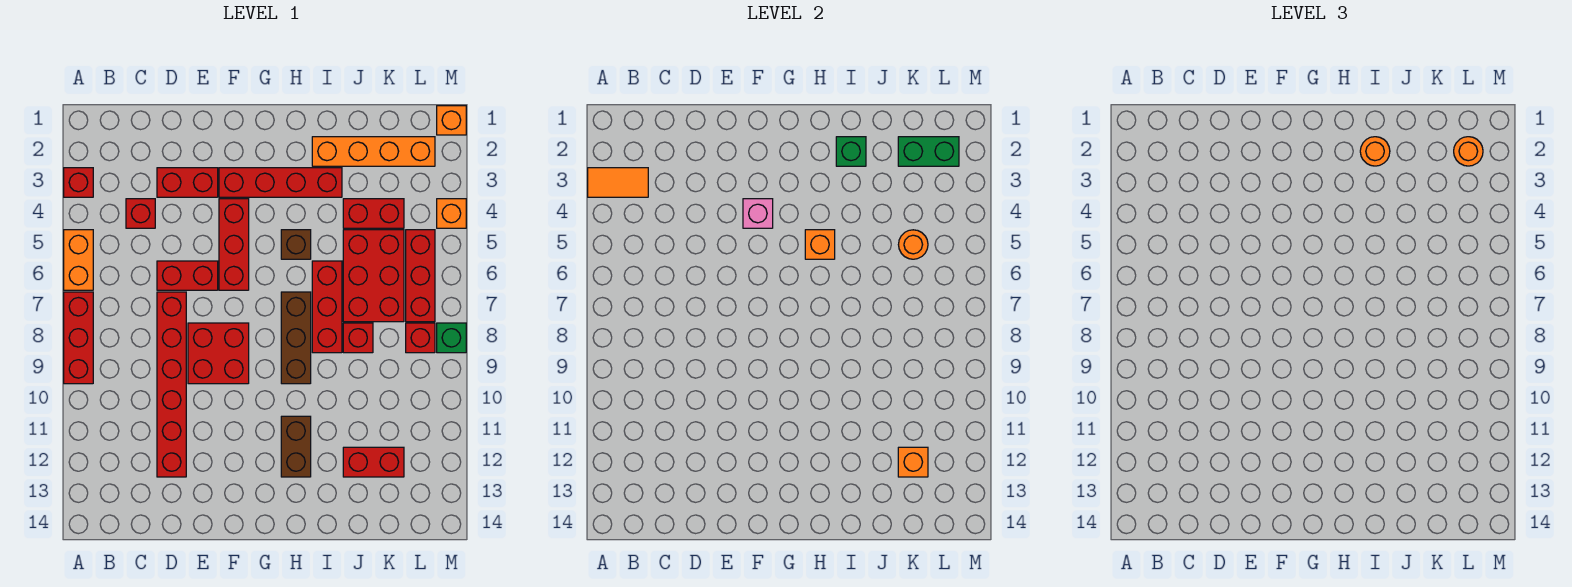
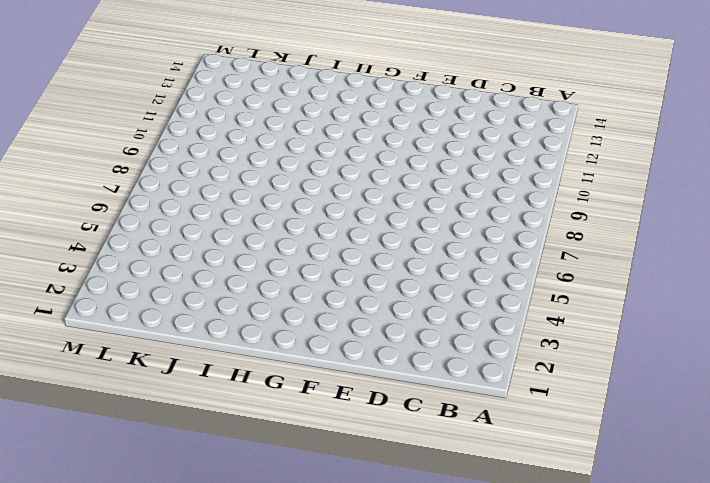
none -> red brick A3 level 1
none -> orange brick A5:A6 level 1
none -> red brick A7:A9 level 1
none -> red brick C4 level 1

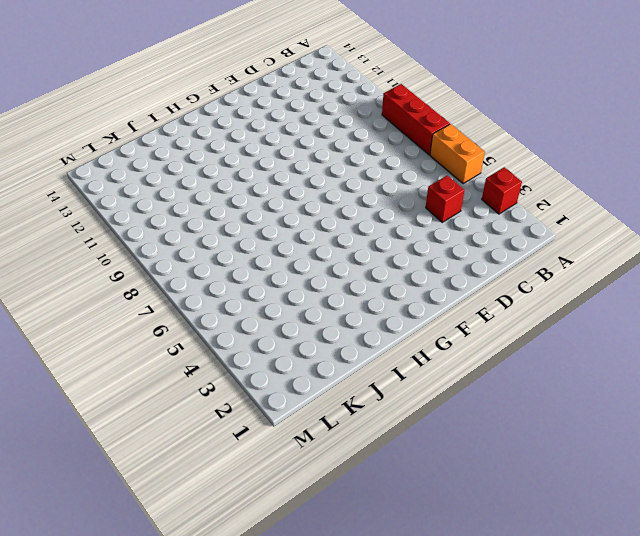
none -> red brick D3:E3 level 1
none -> red brick D6:E6 level 1
none -> red brick D7:D12 level 1
none -> red brick E8:F9 level 1

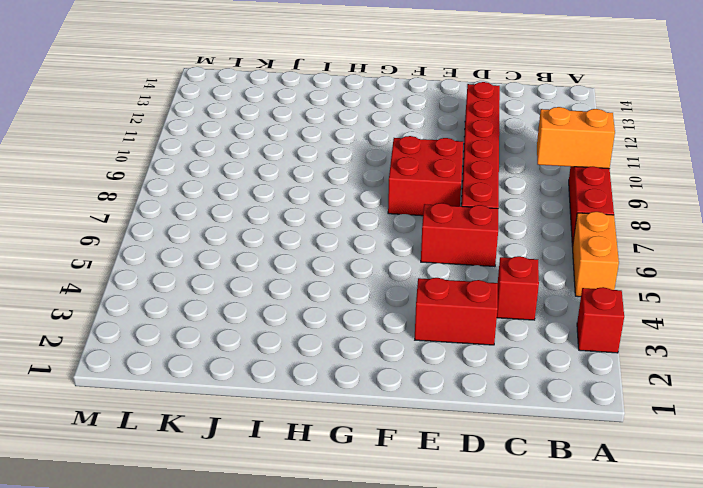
orange brick A9:B9 level 2 -> none
none -> red brick F3:I3 level 1
none -> red brick F4:F6 level 1
none -> brown brick H5 level 1
none -> brown brick H7:H9 level 1

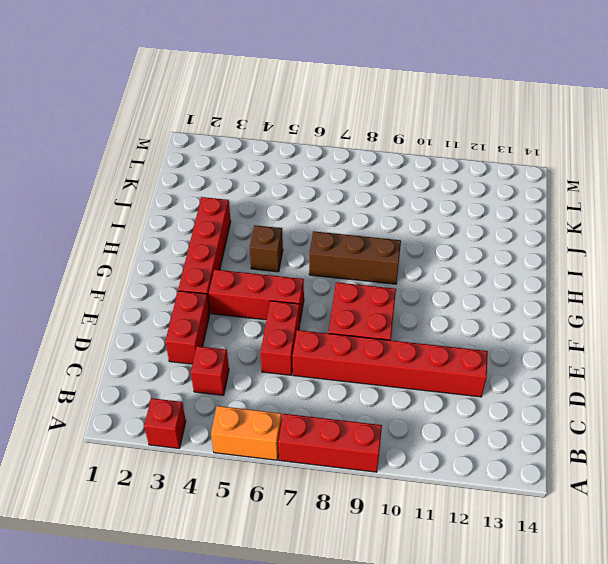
none -> brown brick H11:H12 level 1
none -> orange brick I2:L2 level 1
none -> red brick I6:I8 level 1
none -> red brick J4:K4 level 1

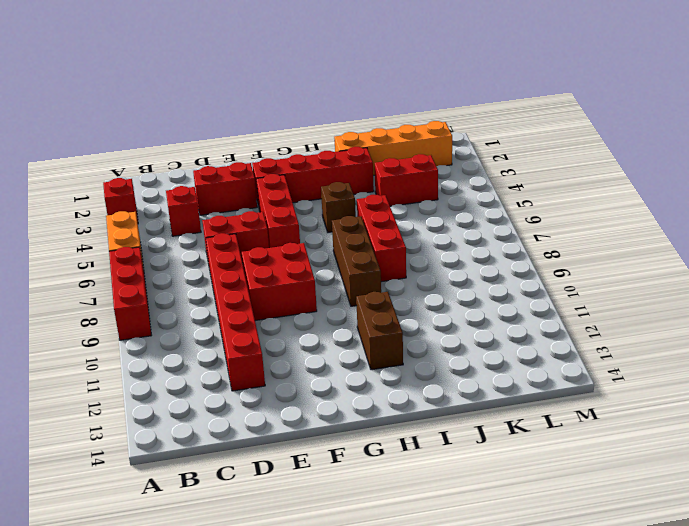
none -> red brick J5:K7 level 1
none -> red brick J8 level 1
none -> red brick J12:K12 level 1
none -> red brick L5:L7 level 1

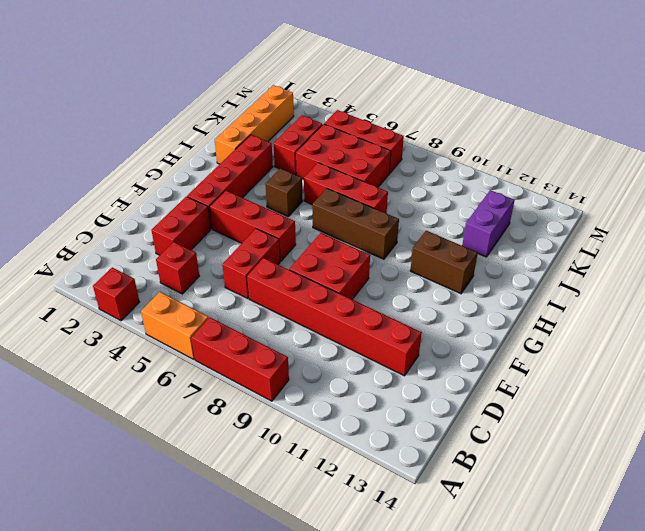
purple brick J12:K12 level 1 -> red brick J12:K12 level 1
none -> red brick J8 level 1
none -> red brick L8 level 1
none -> orange brick M1 level 1
none -> orange brick M4 level 1

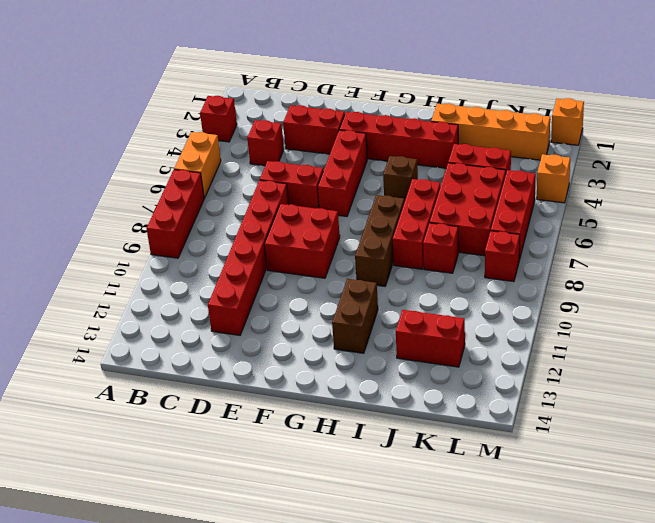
none -> green brick M8 level 1
none -> orange tile A3:B3 level 2
none -> pink brick F4 level 2
none -> orange brick H5 level 2

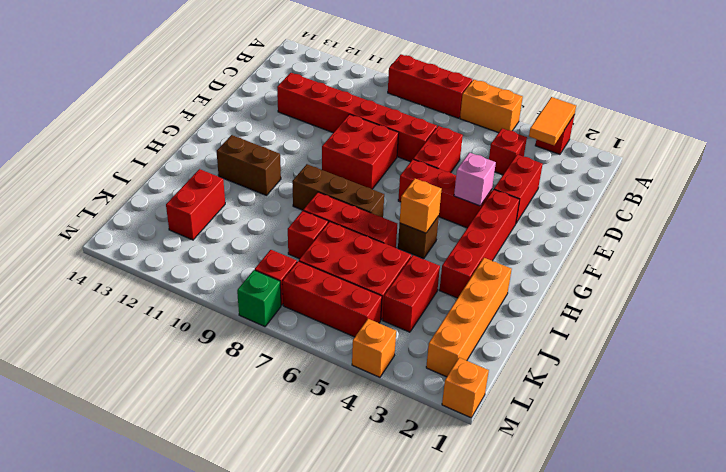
none -> green brick I2 level 2
none -> green brick K2:L2 level 2
none -> orange round brick K5 level 2
none -> orange brick K12 level 2

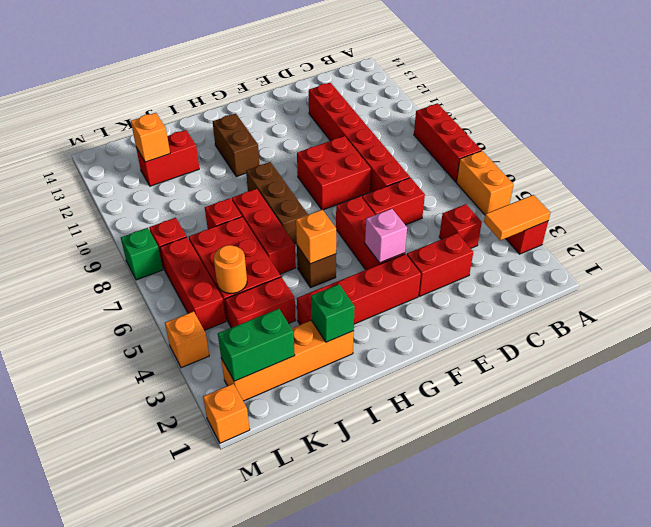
none -> orange round brick I2 level 3
none -> orange round brick L2 level 3

